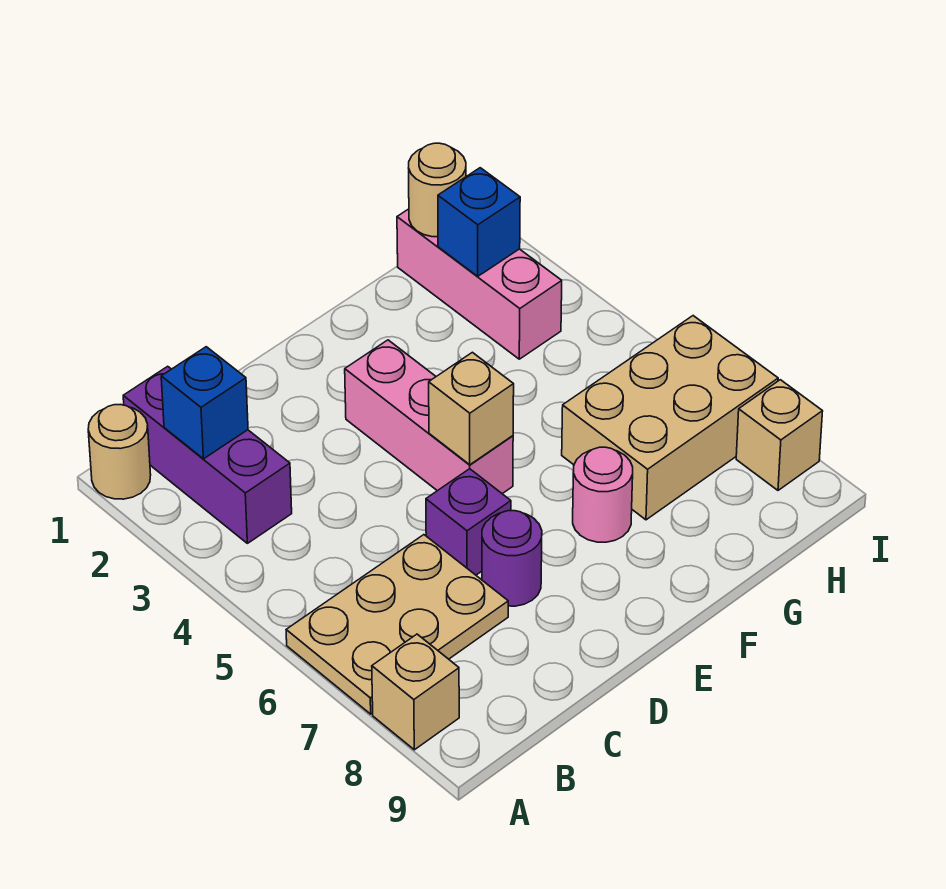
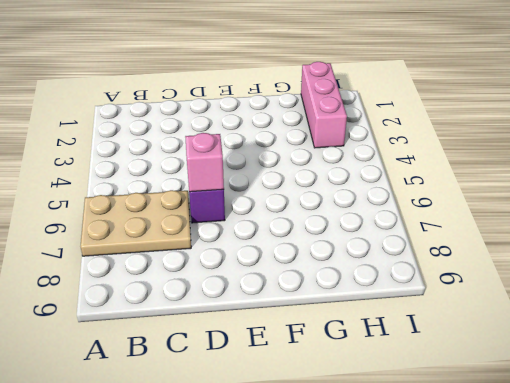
pink brick D6 level 2 -> none
none -> tan round brick A1 level 1
none -> tan brick A8 level 1
none -> purple brick B1:B3 level 1

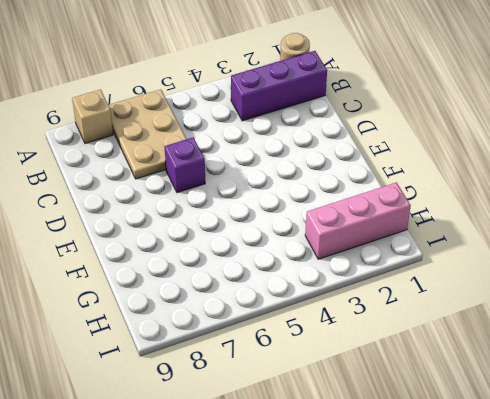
none -> purple round brick D7 level 1
none -> pink brick E3:E5 level 1
none -> pink round brick F7 level 1

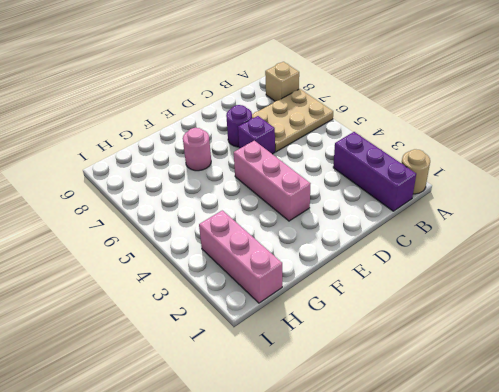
none -> tan brick G6:I7 level 1
none -> tan brick I8 level 1
none -> blue brick B2 level 2

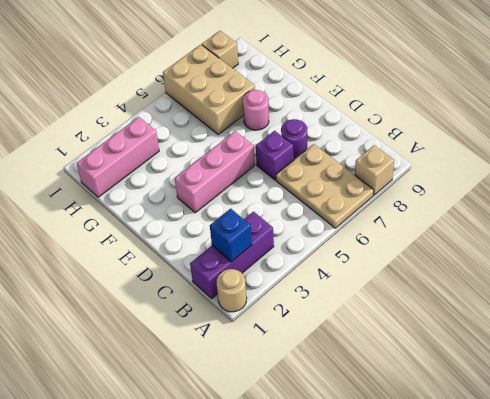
none -> tan brick E5 level 2
none -> tan round brick H1 level 2
none -> blue brick H2 level 2

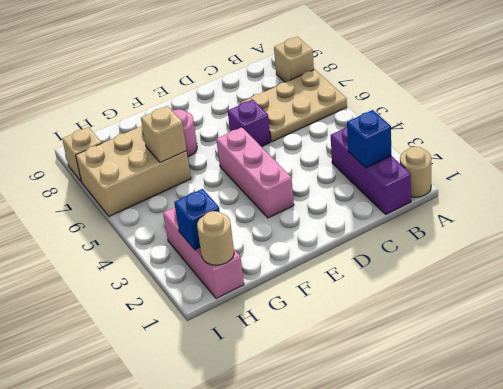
tan brick G6 level 2 -> tan brick E5 level 2
none -> purple round brick D7 level 1

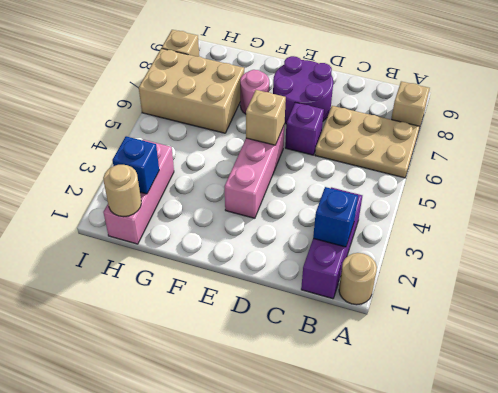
purple round brick D7:E8 level 1 -> purple round brick D7 level 1

